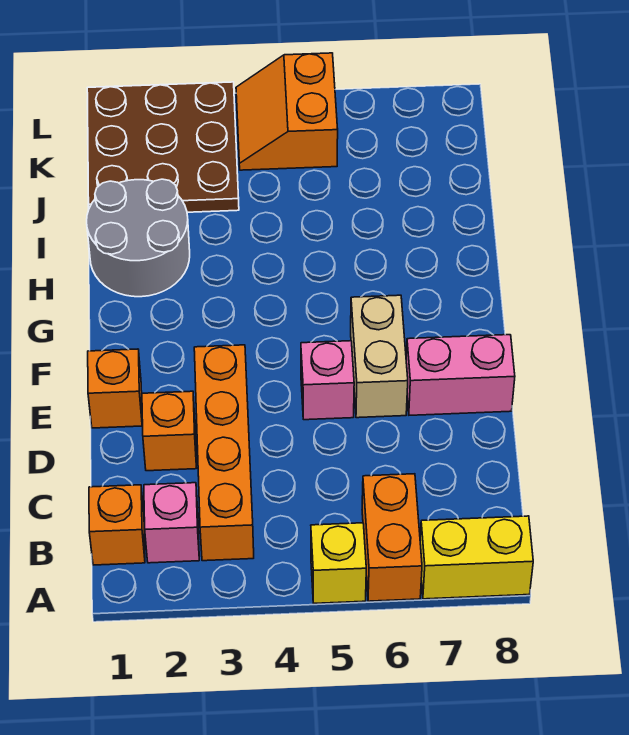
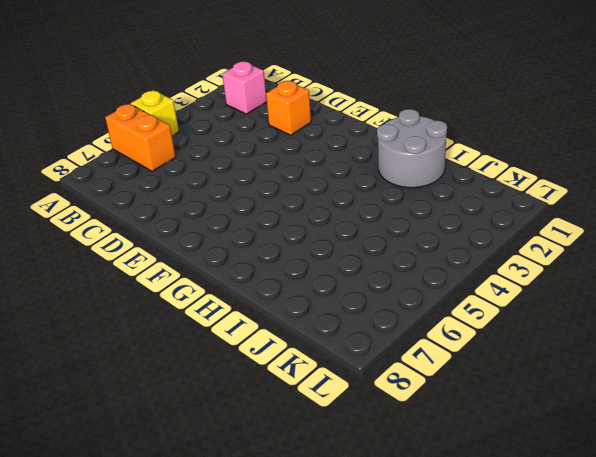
none -> yellow brick A7:A8 level 1
none -> orange brick B1 level 1
none -> orange brick B3:E3 level 1

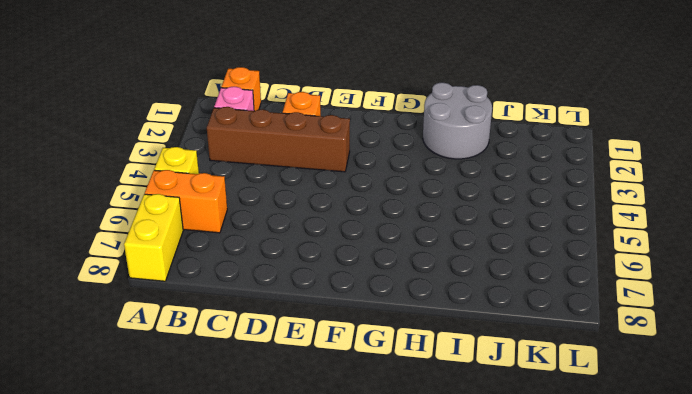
brown brick B3:E3 level 1 -> orange brick B3:E3 level 1
none -> orange brick E1 level 1
none -> pink brick E5 level 1
none -> tan brick E6:F6 level 1

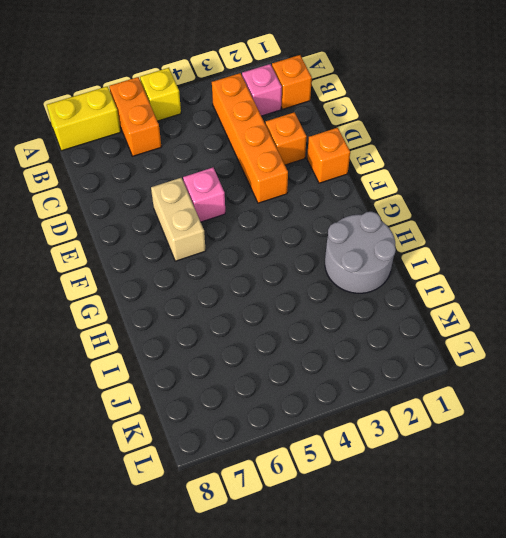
none -> pink brick E7:E8 level 1
none -> brown plate J1:L3 level 1
none -> orange slope K4:L5 level 1 top 5

